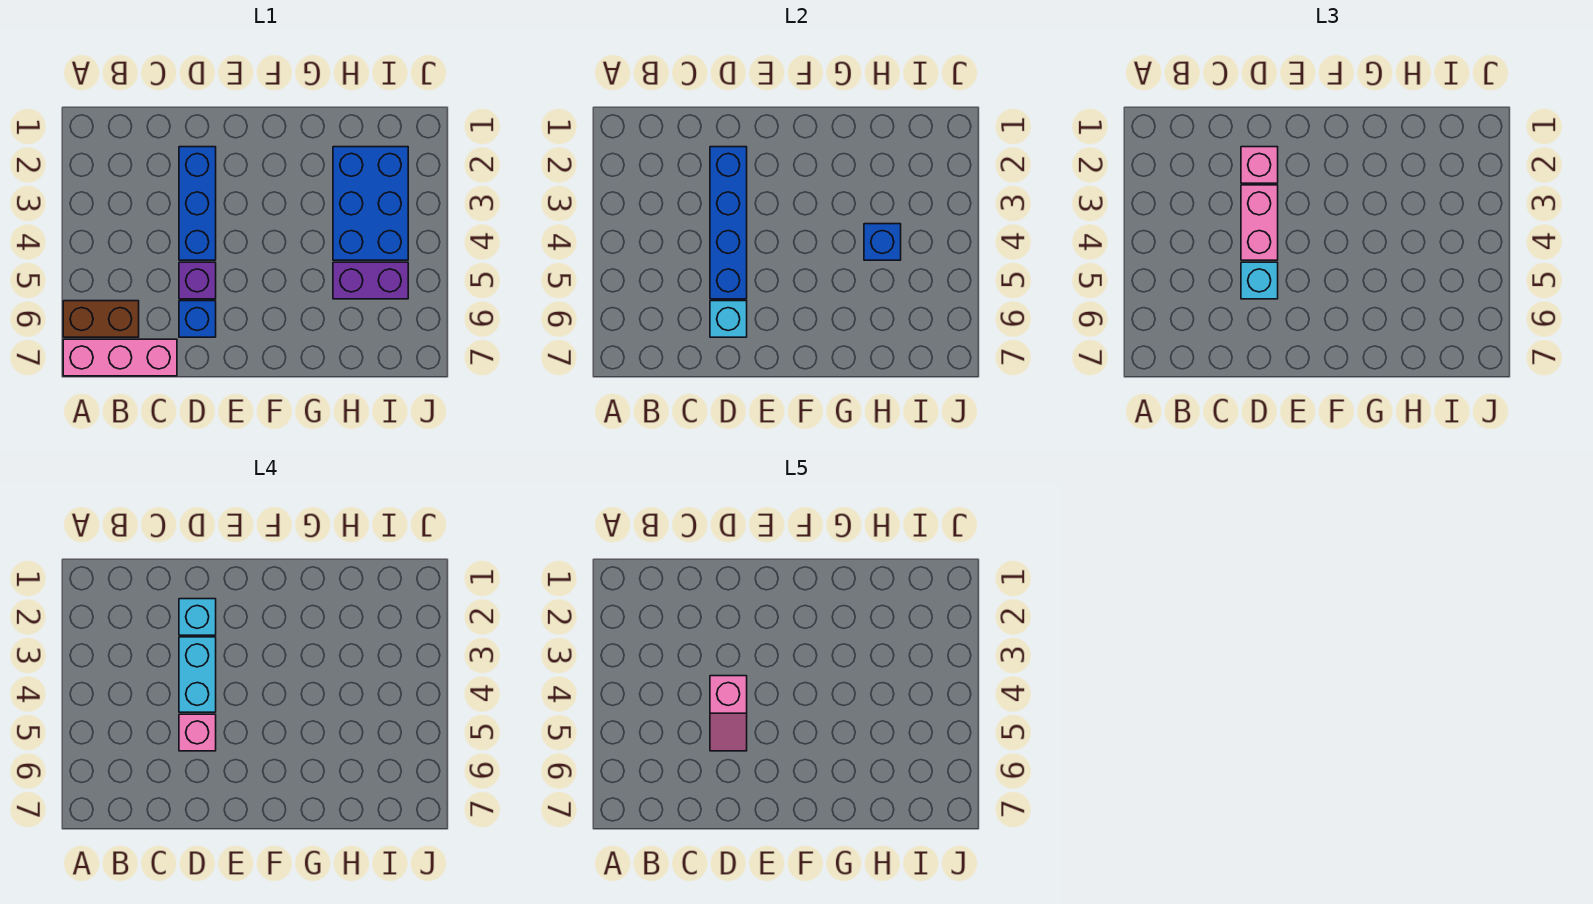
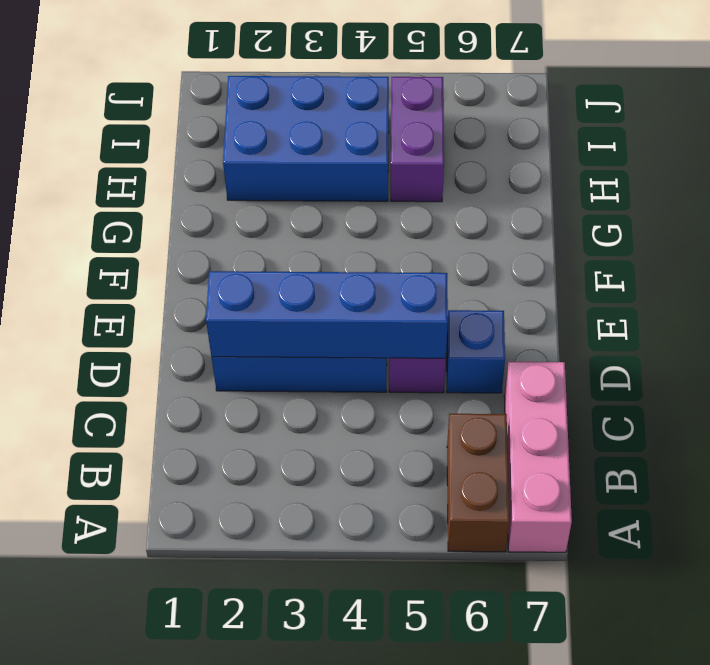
none -> cyan brick D6 level 2
none -> blue brick H4 level 2
none -> pink brick D2 level 3

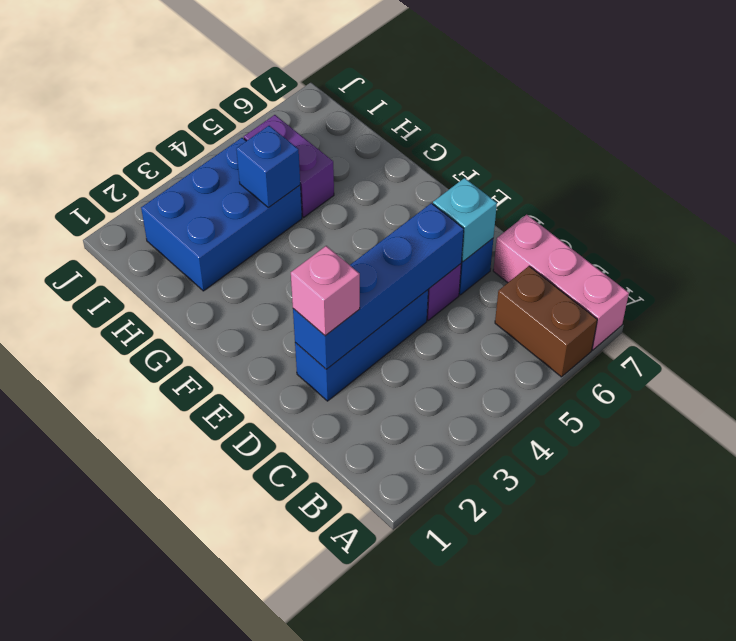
none -> pink brick D3:D4 level 3
none -> cyan brick D5 level 3
none -> cyan brick D2 level 4

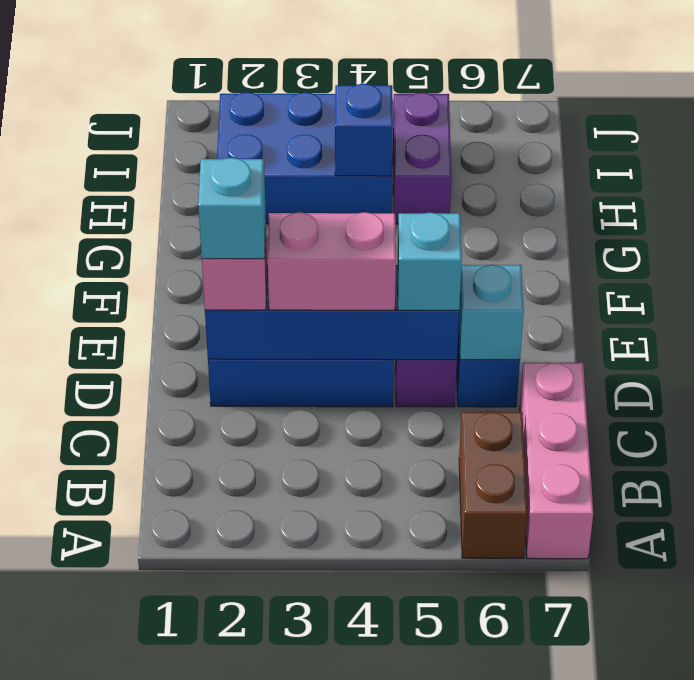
none -> cyan brick D3:D4 level 4
none -> pink brick D5 level 4
none -> pink slope D4:D5 level 5 top 4

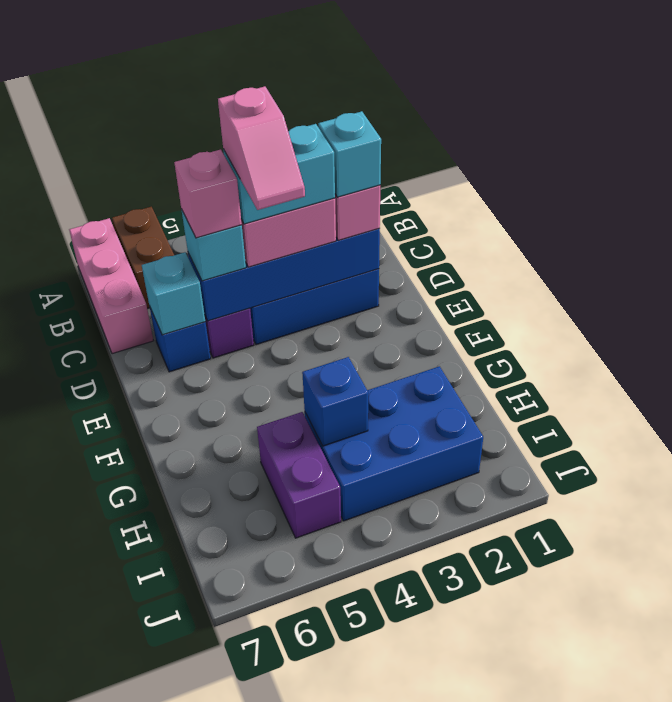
pink slope D4:E4 level 5 top D -> pink slope D4:D5 level 5 top 4

